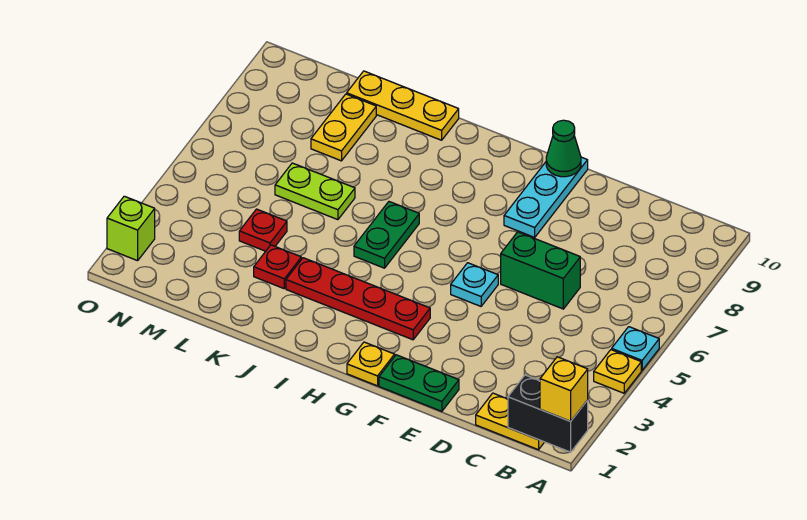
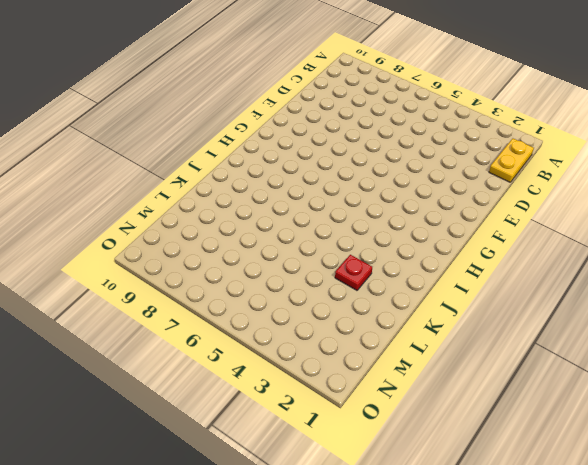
none -> yellow plate A4 level 1
none -> cyan plate A5 level 1
none -> green brick D6:E6 level 1

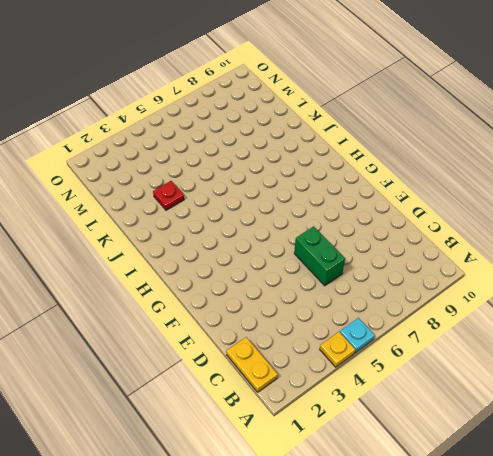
none -> green plate E1:F1 level 1
none -> cyan plate F5 level 1
none -> cyan plate F8:F10 level 1

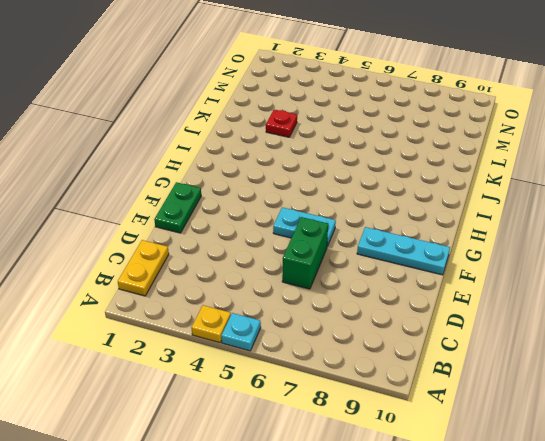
cyan plate F5:F6 level 1 -> cyan plate F5 level 1
none -> yellow plate G1 level 1
none -> red plate G3:J3 level 1
none -> green plate I5:I6 level 1

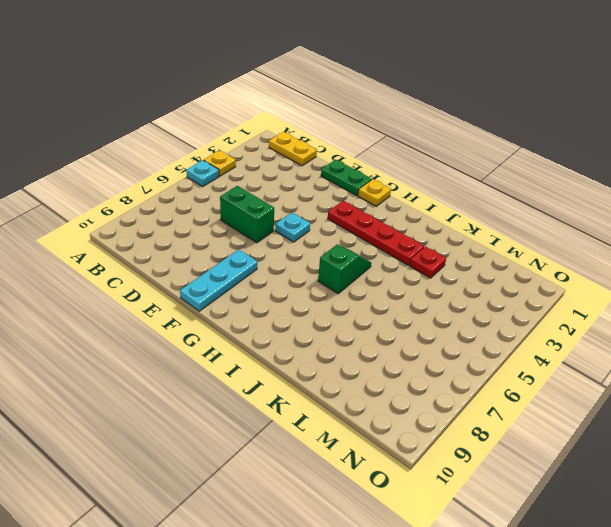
green slope I5:I6 level 1 top 6 -> green plate I5:I6 level 1
none -> yellow plate J10:L10 level 1
none -> lime plate K6:L6 level 1
none -> red plate L4 level 1

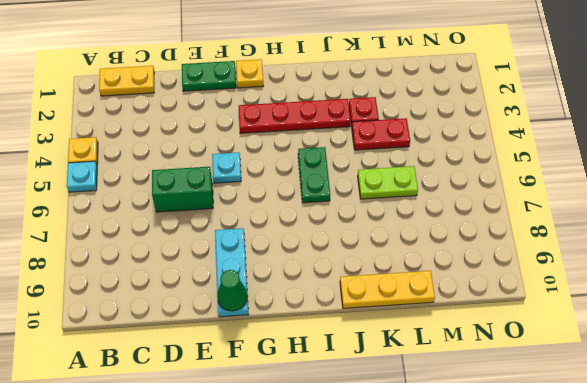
red plate K4:L4 level 1 -> red plate L4 level 1
none -> yellow plate L8:L9 level 1
none -> lime brick O2 level 1
none -> black brick A1:B1 level 2

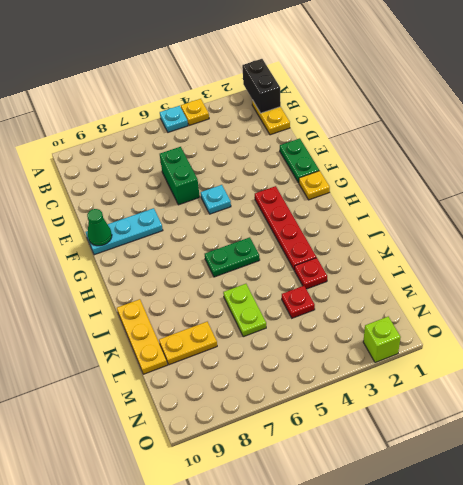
none -> yellow brick A1 level 3

